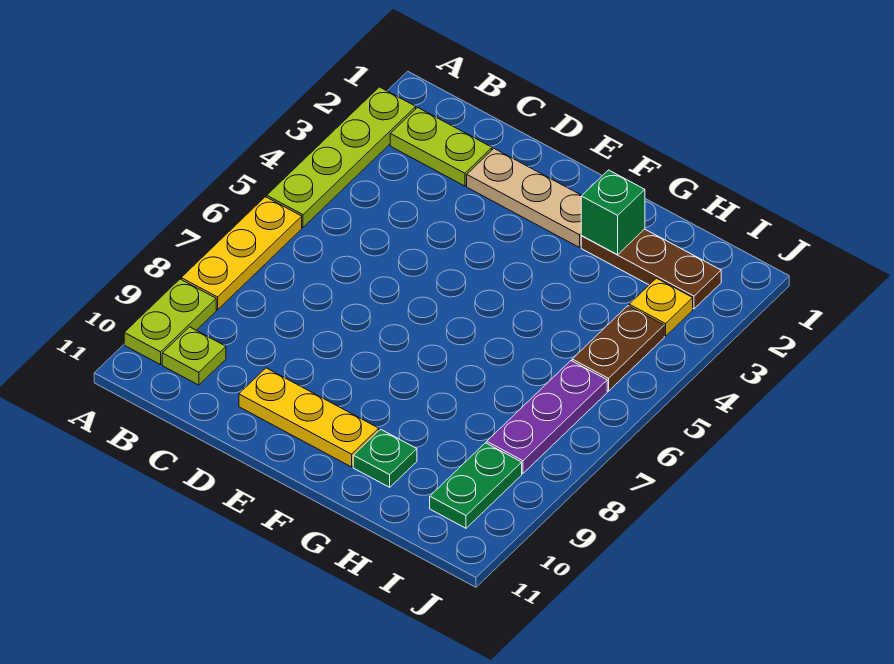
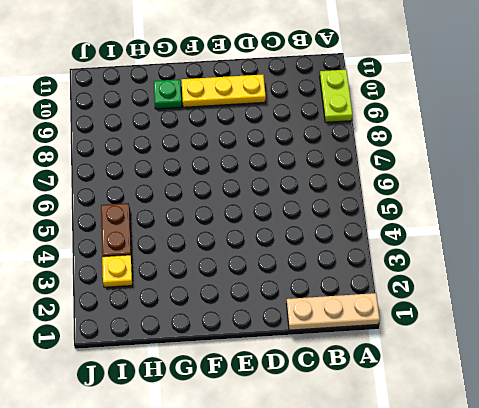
tan plate A1:C1 level 1 -> tan plate D2:F2 level 1
none -> lime plate A2:A5 level 1
none -> yellow plate A6:A8 level 1
none -> lime plate B2:C2 level 1

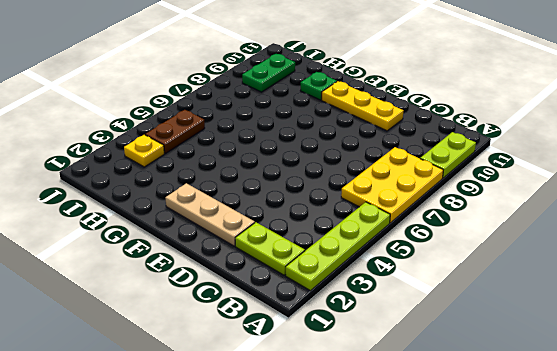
yellow plate A6:B8 level 1 -> yellow plate A6:A8 level 1
none -> lime plate B10 level 1
none -> brown plate G2:I2 level 1
none -> purple plate I6:I8 level 1

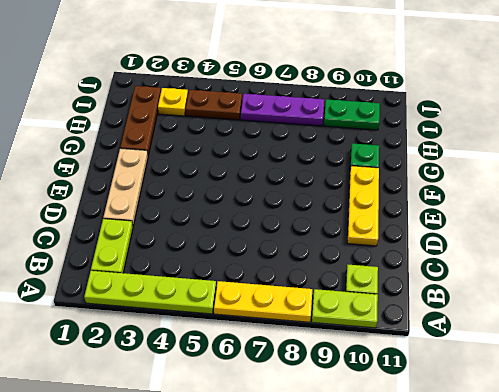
none -> green brick G2 level 2

